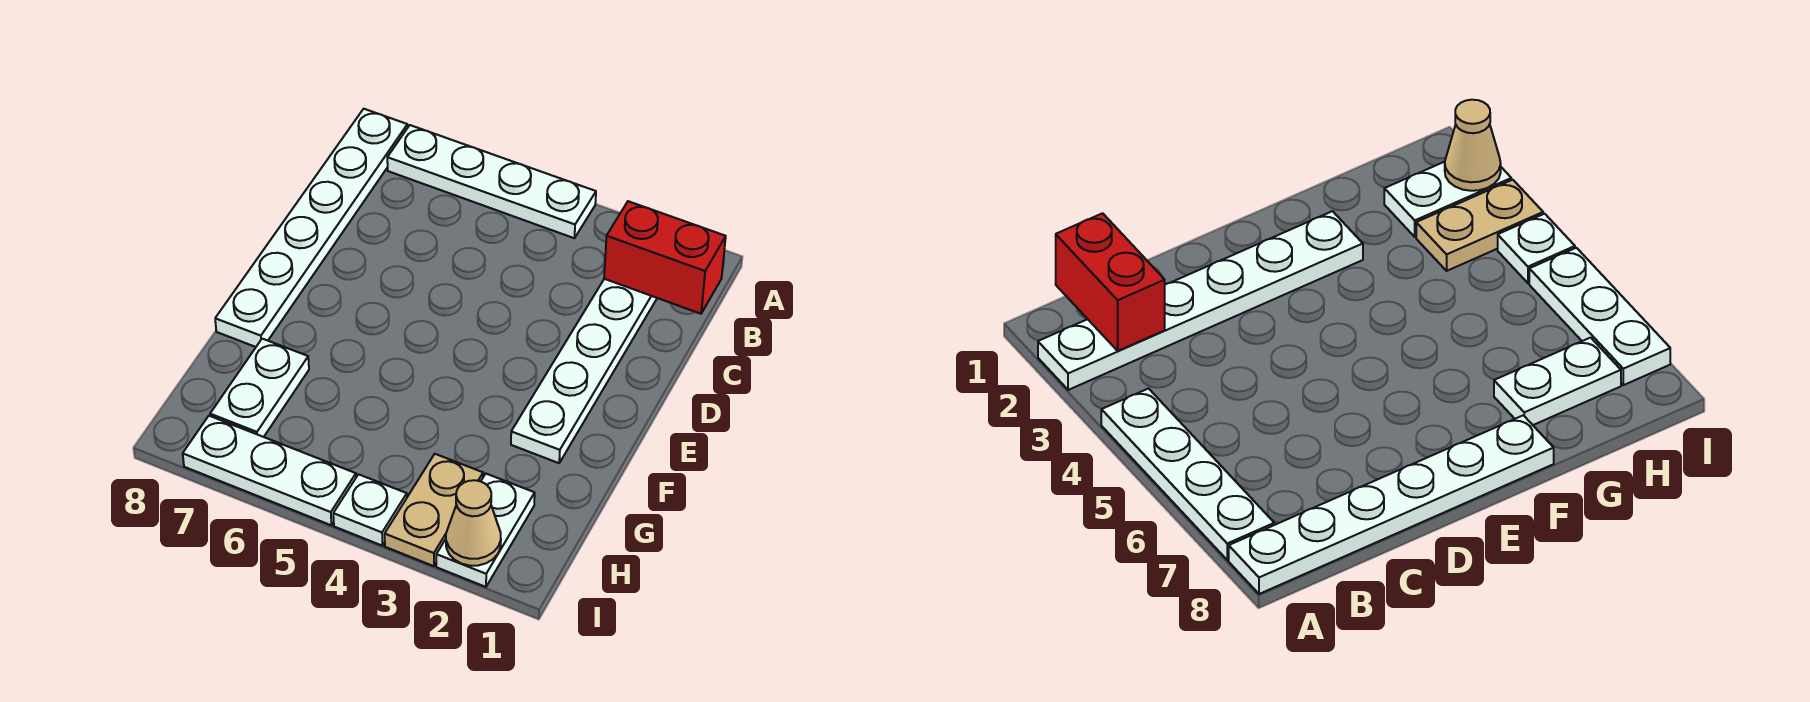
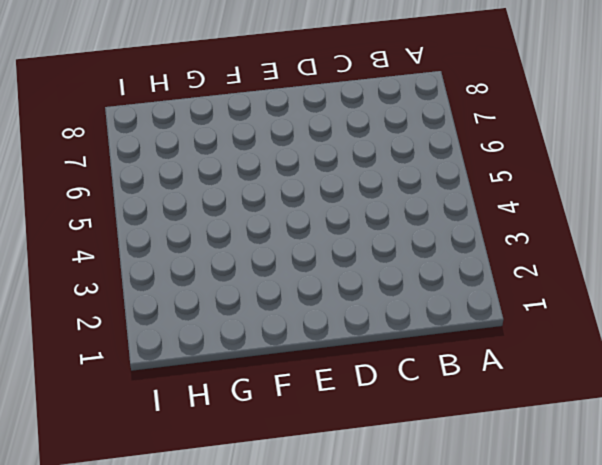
none -> white plate A2:F2 level 1
none -> white plate A4:A7 level 1

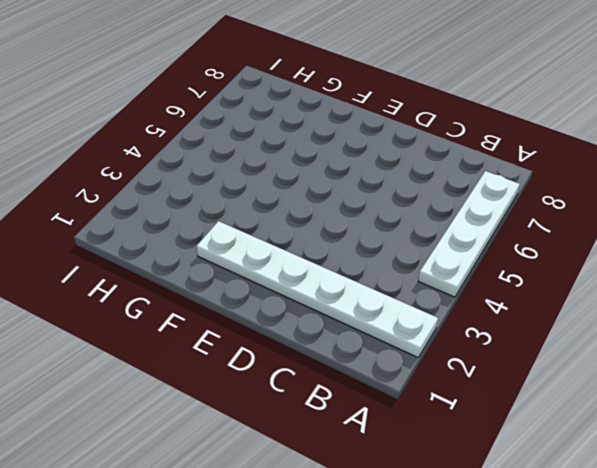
none -> white plate A8:F8 level 1
none -> white plate G7:H7 level 1

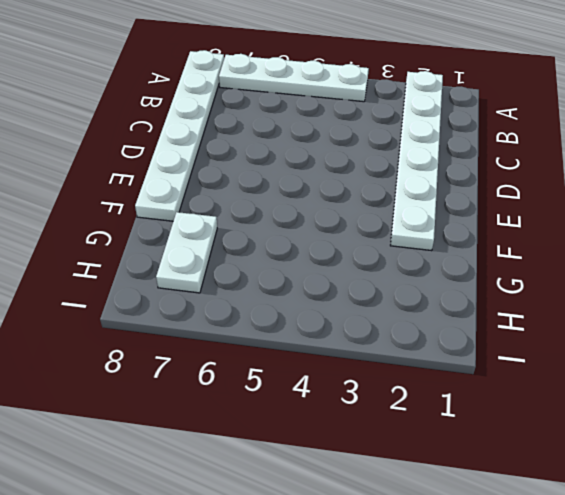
none -> white plate H2:I2 level 1
none -> tan plate H3:I3 level 1

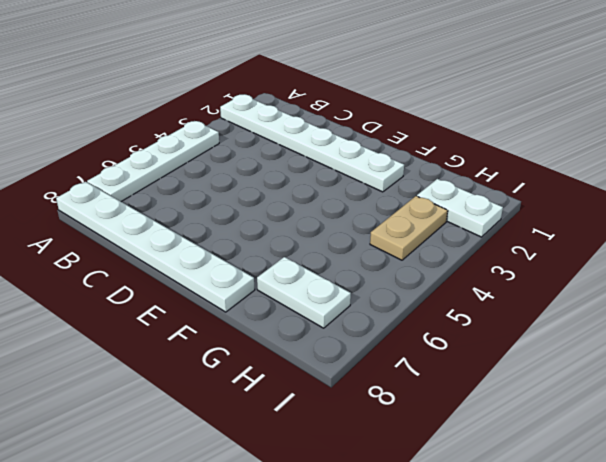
tan plate H3:H4 level 1 -> tan plate H3:I3 level 1
none -> white plate I4 level 1
none -> white plate I5:I7 level 1

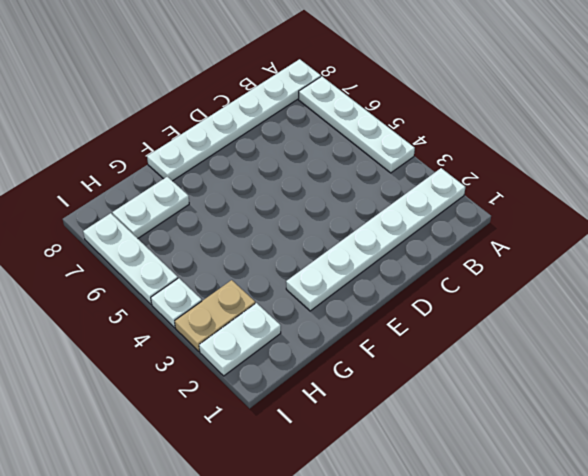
none -> red brick B1:B2 level 2
none -> tan cone I2 level 2

